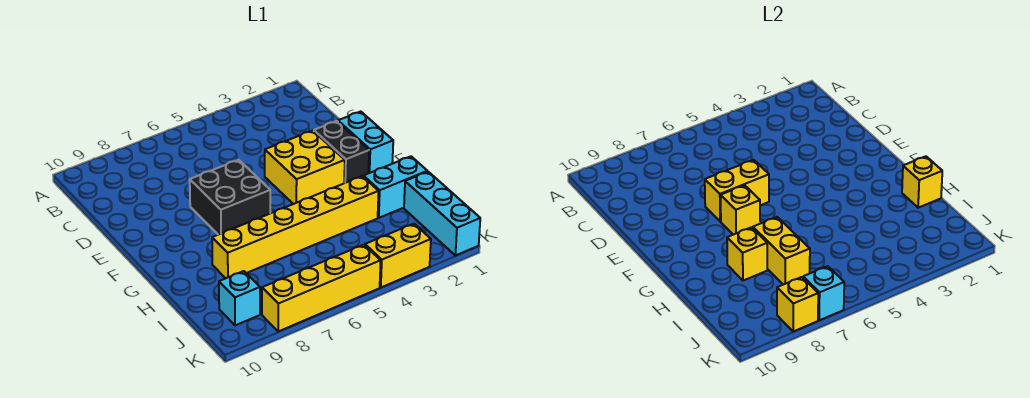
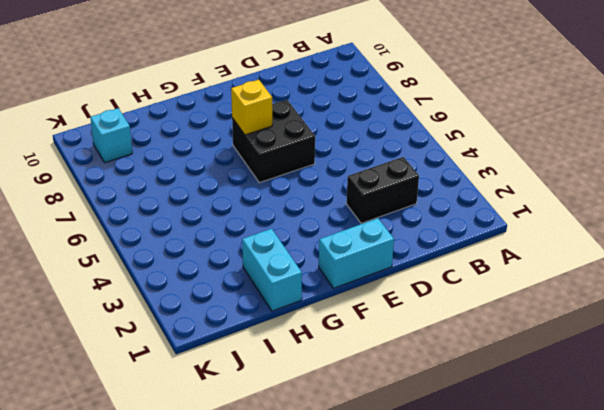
black brick C3:D3 level 1 -> black brick E2:F2 level 1
none -> yellow brick E3:F4 level 1
none -> yellow brick H3:H8 level 1
none -> cyan brick I1:K1 level 1

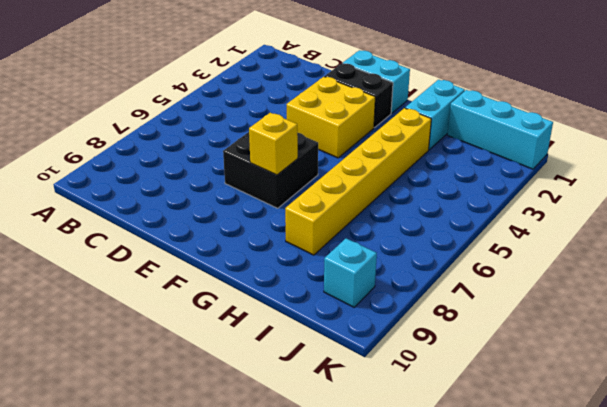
none -> yellow brick K3:K4 level 1
none -> yellow brick K5:K8 level 1
none -> yellow brick E6:E7 level 2

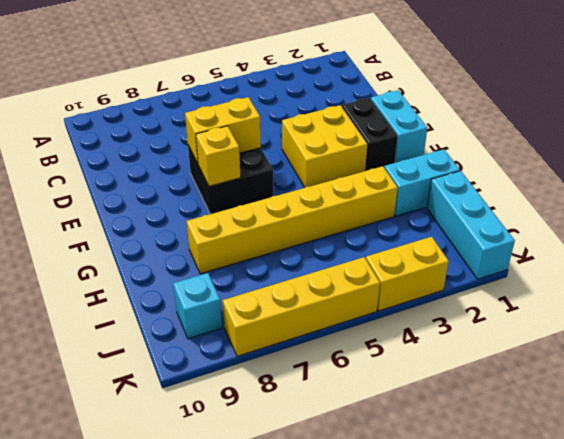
none -> yellow brick H1 level 2
none -> yellow brick H7:I7 level 2
none -> yellow brick H8 level 2

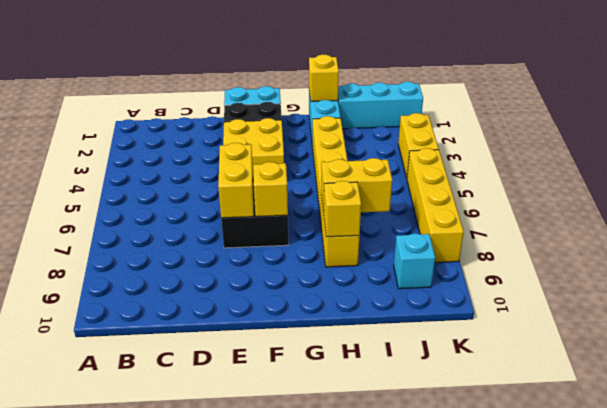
none -> cyan brick K7 level 2
none -> yellow brick K8 level 2

